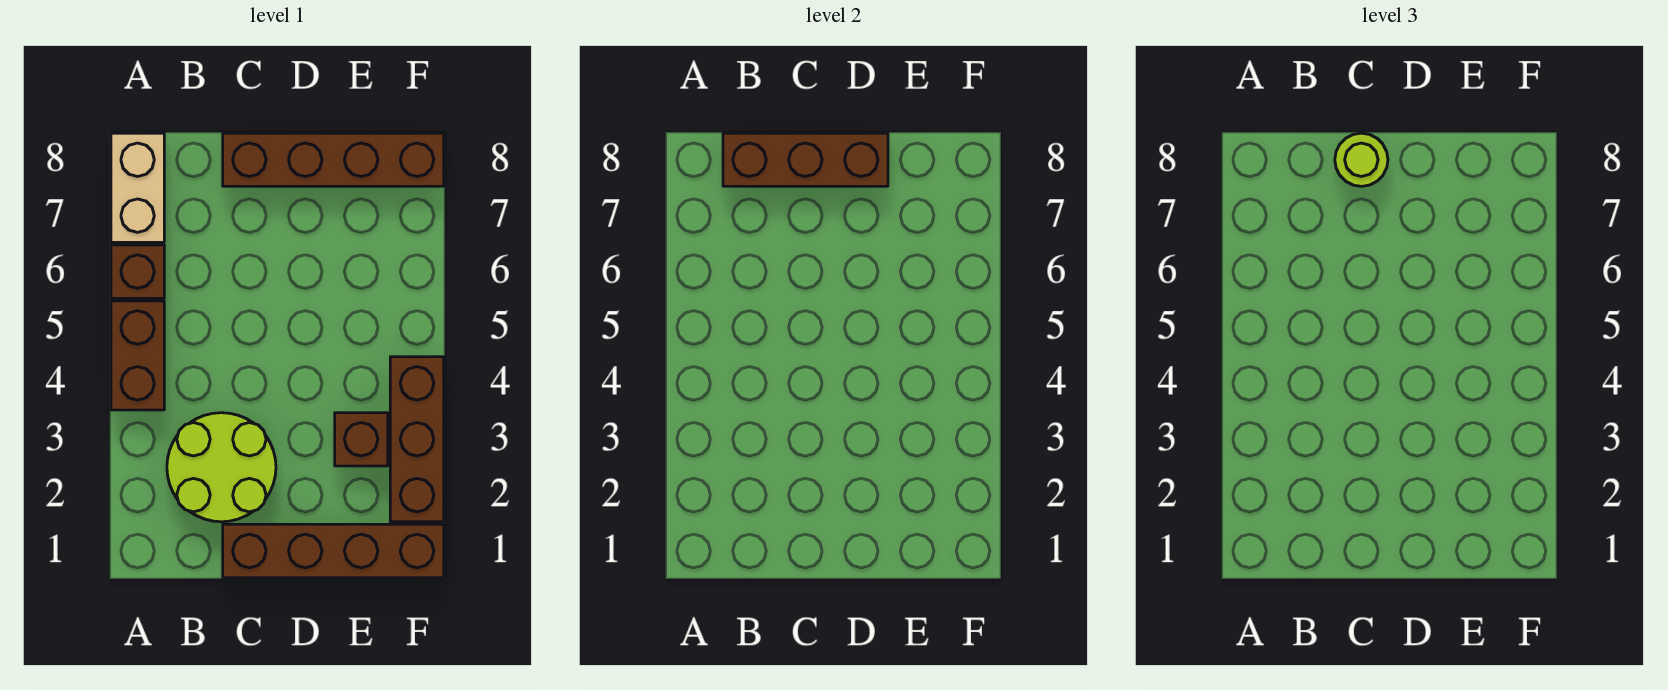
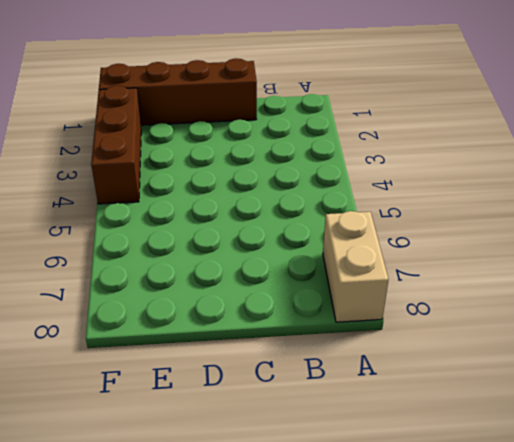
none -> brown brick A4:A5 level 1
none -> brown brick A6 level 1

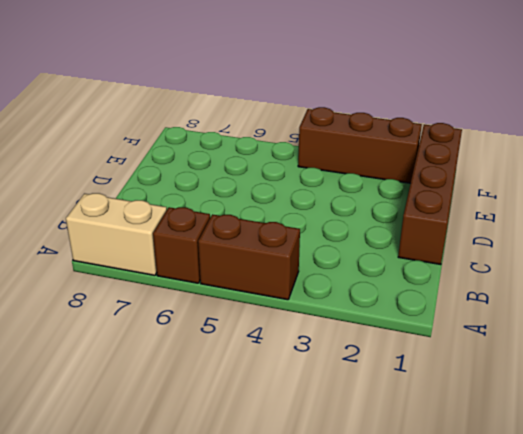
none -> lime round brick B2:C3 level 1
none -> brown brick C8:F8 level 1

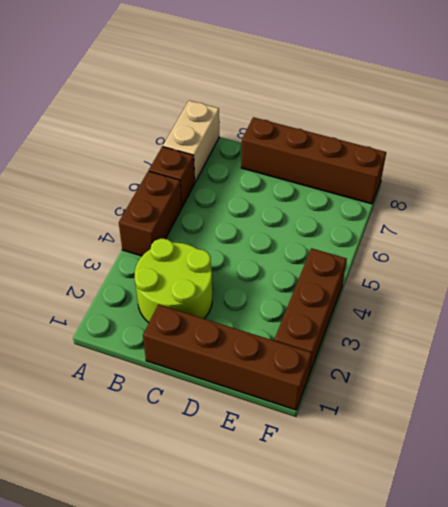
none -> brown brick E3 level 1
none -> brown brick B8:D8 level 2

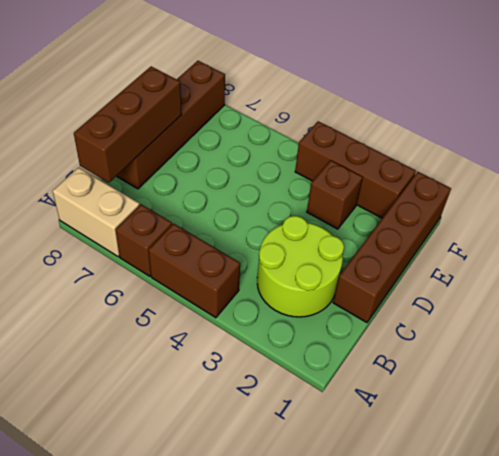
none -> lime round brick C8 level 3

